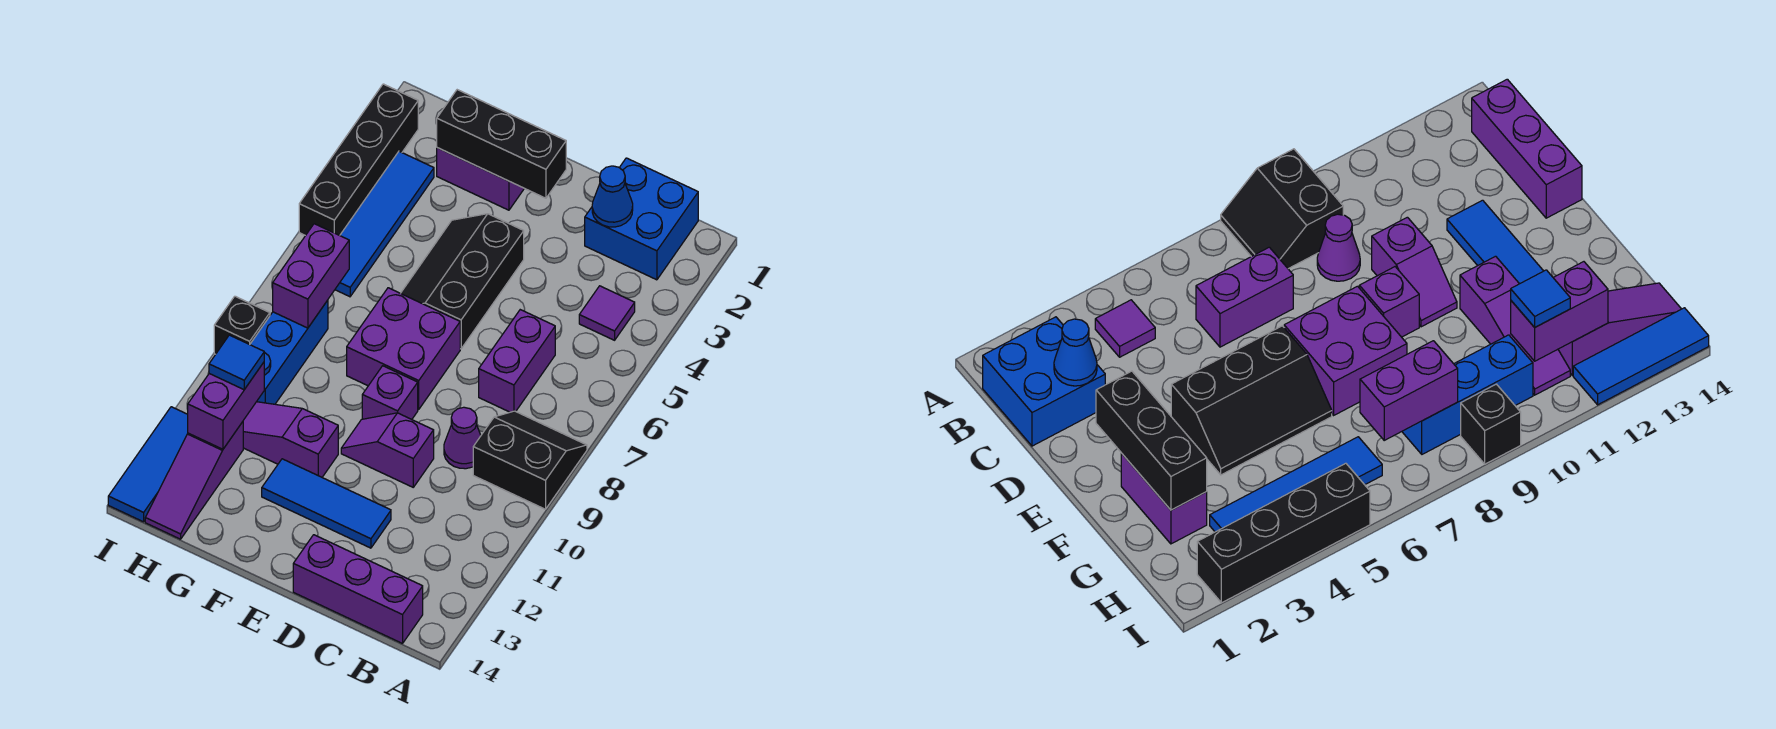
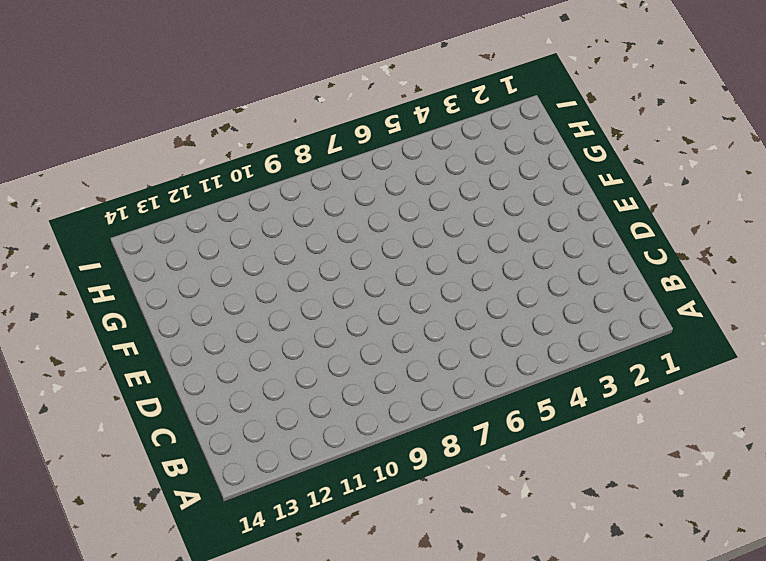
none -> black slope A8:B9 level 1 top 9
none -> blue brick B1:C2 level 1
none -> purple tile B4 level 1

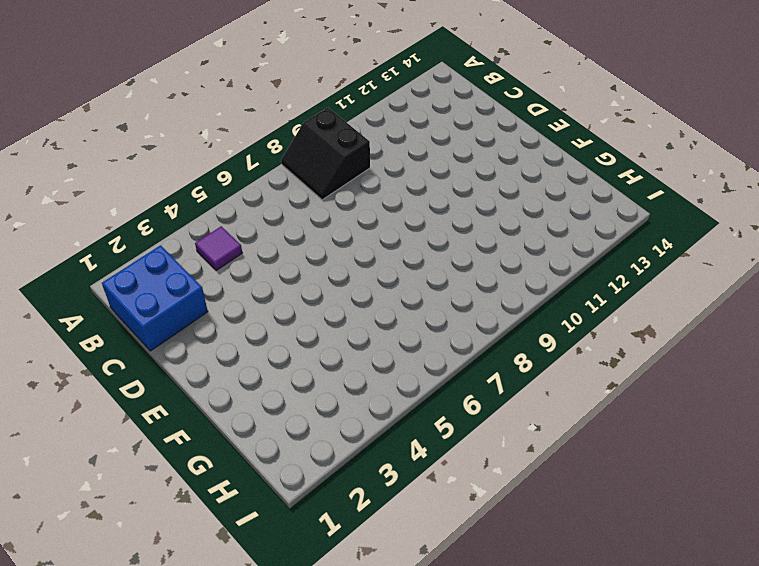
none -> purple brick B14:D14 level 1
none -> purple brick C6:C7 level 1
none -> purple cone C9 level 1

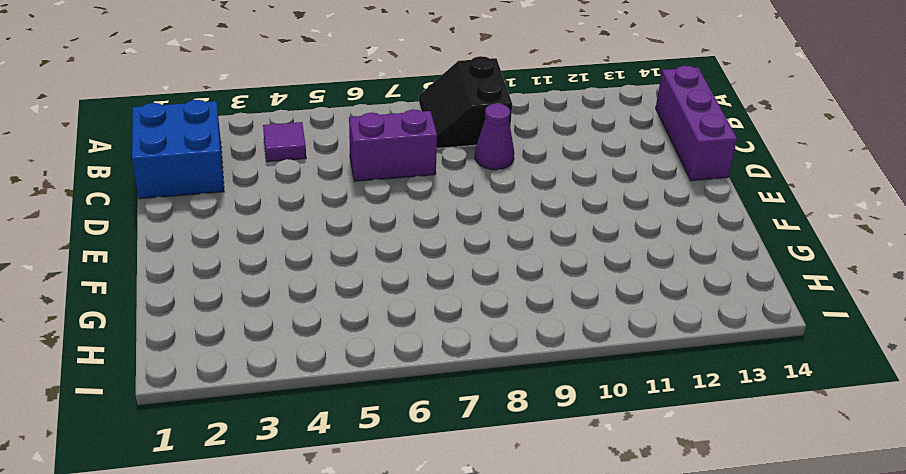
none -> purple slope D10:E10 level 1 top D
none -> blue tile D12:F12 level 1
none -> black slope E4:F6 level 1 top E

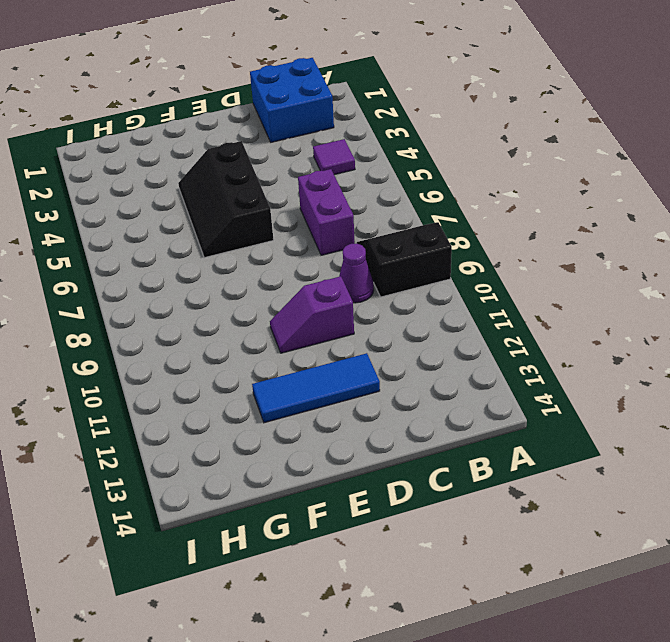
none -> purple brick B14:D14 level 1
none -> purple brick E7:F8 level 1
none -> purple brick E9 level 1

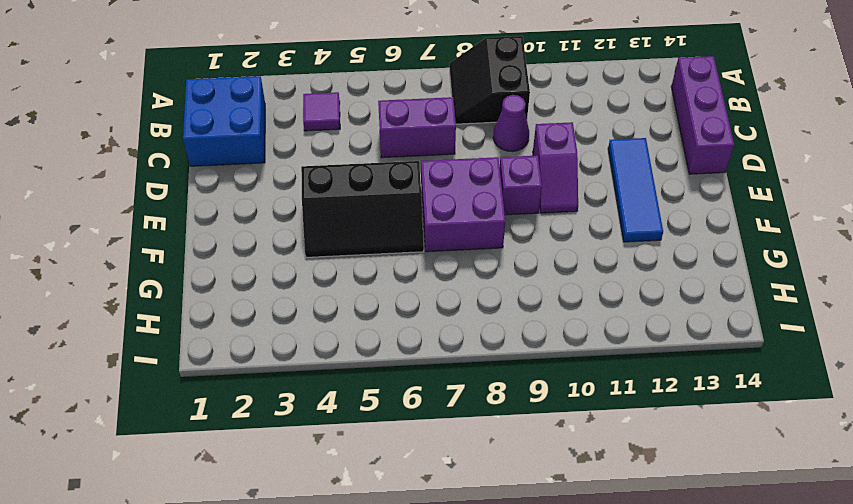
none -> purple brick F2:G2 level 1
none -> purple slope F11:H11 level 1 top F
none -> blue tile H3:H6 level 1

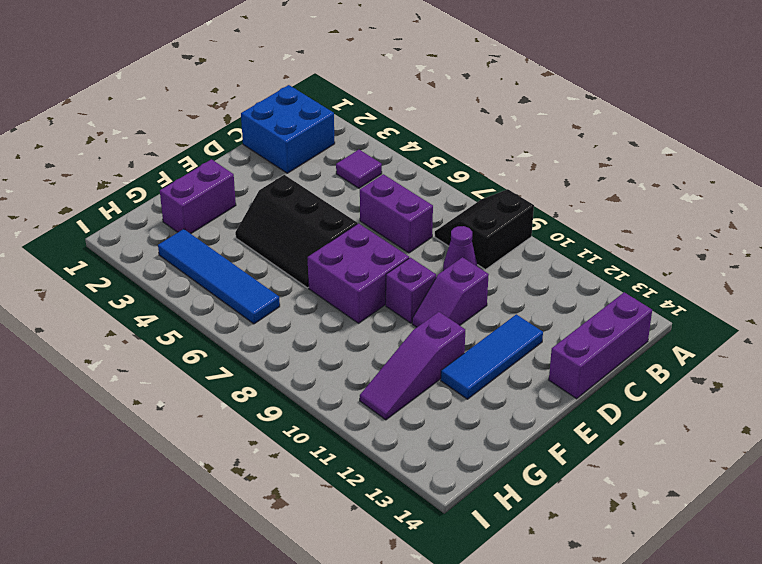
none -> blue brick H8:H10 level 1
none -> purple slope H12:H14 level 1 top 12
none -> black brick I2:I5 level 1

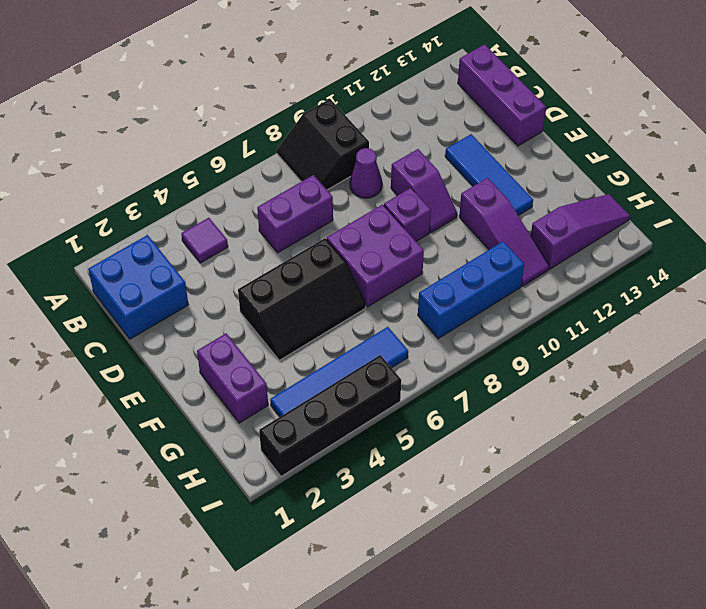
none -> black brick I9 level 1
none -> blue tile I12:I14 level 1
none -> blue cone C2 level 2

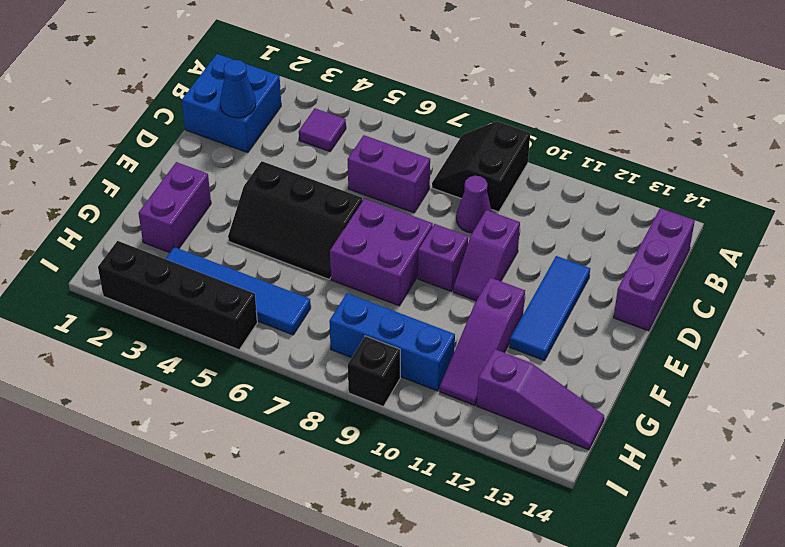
none -> blue tile I12:I14 level 1
none -> black brick E2:G2 level 2
none -> purple brick H7:H8 level 2

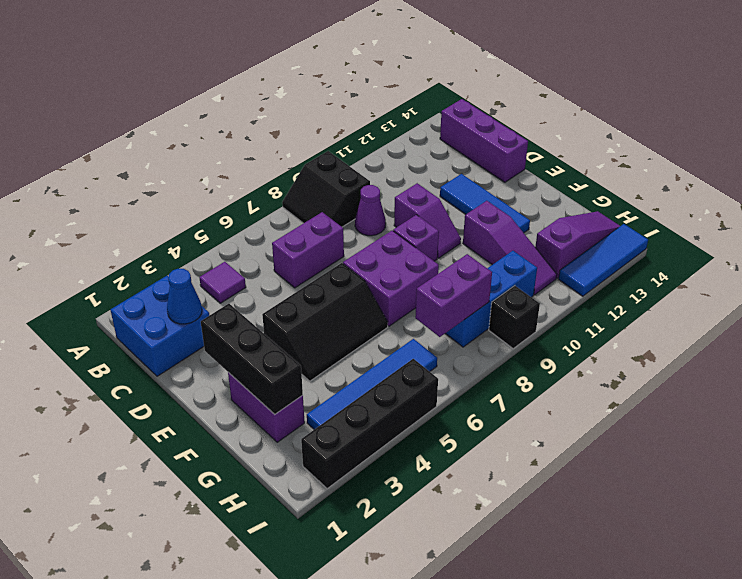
none -> purple brick H11:H12 level 2
none -> blue tile H11 level 3

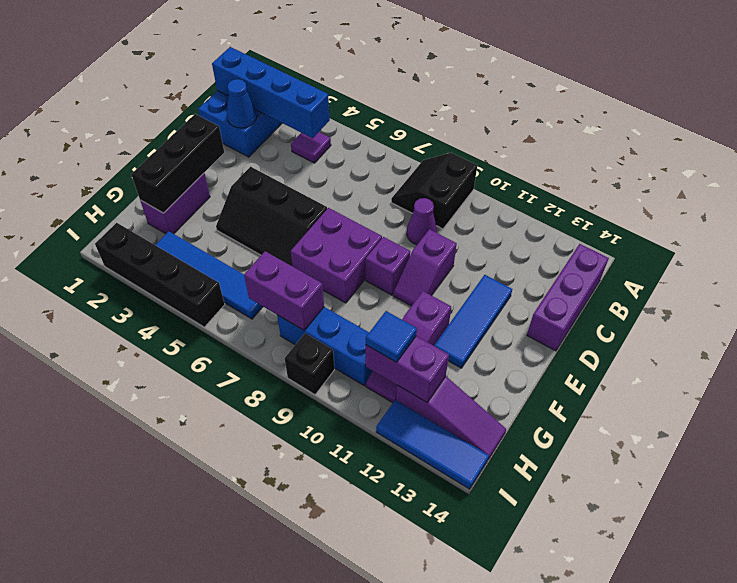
blue brick B1:B4 level 2 -> none
none -> purple brick C6:C7 level 1

